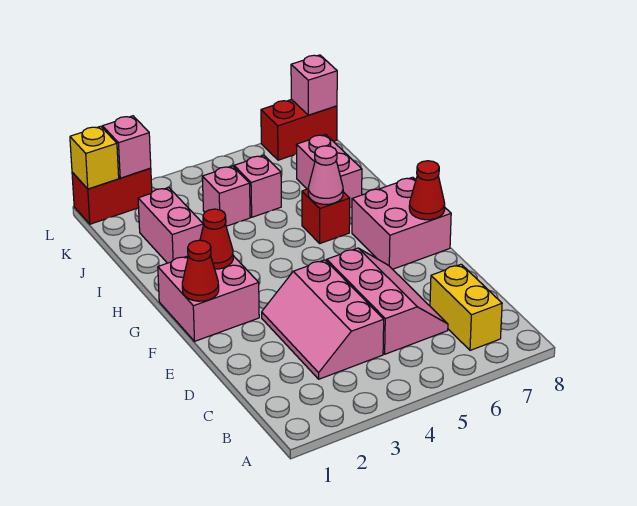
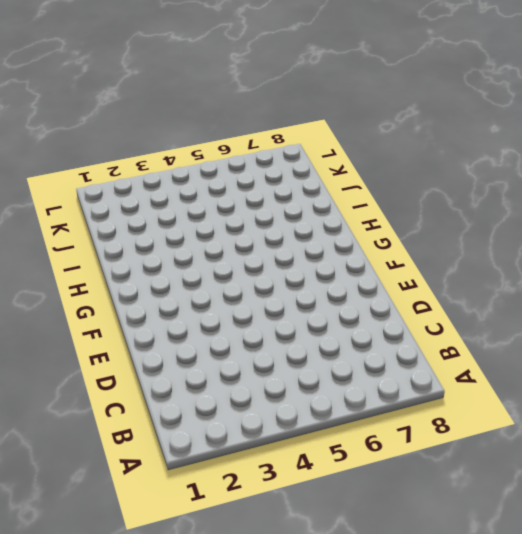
none -> yellow brick B7:C7 level 1
none -> pink slope C3:E4 level 1 top 4
none -> pink slope C5:E6 level 1 top 5

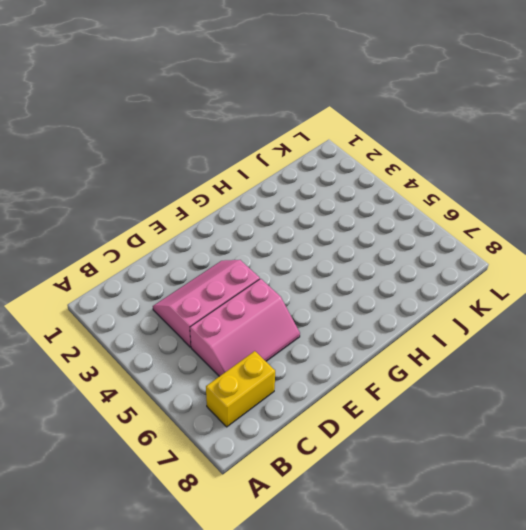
none -> pink brick F1:G2 level 1
none -> pink brick F7:G8 level 1
none -> red brick H6 level 1

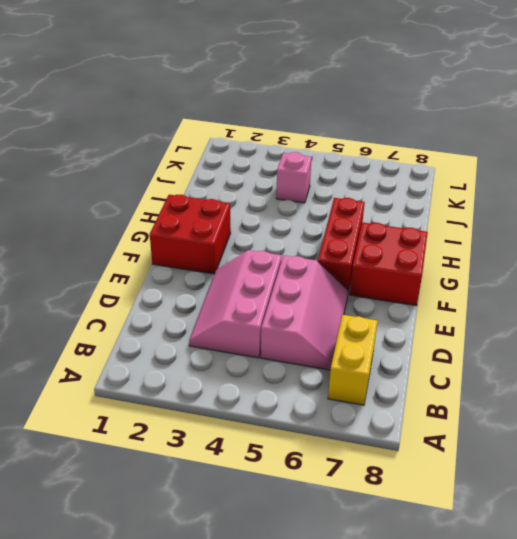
red brick F1:G2 level 1 -> pink brick F1:G2 level 1
red brick F6:H6 level 1 -> red brick H6 level 1
red brick F7:G8 level 1 -> pink brick F7:G8 level 1
none -> pink brick I2:J2 level 1
none -> pink brick I7:J7 level 1
none -> pink brick J5 level 1

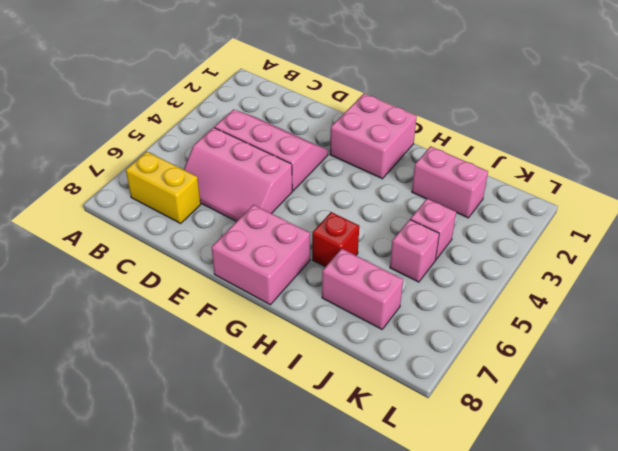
none -> red brick L1:L2 level 1
none -> red brick L7:L8 level 1
none -> red cone F1 level 2

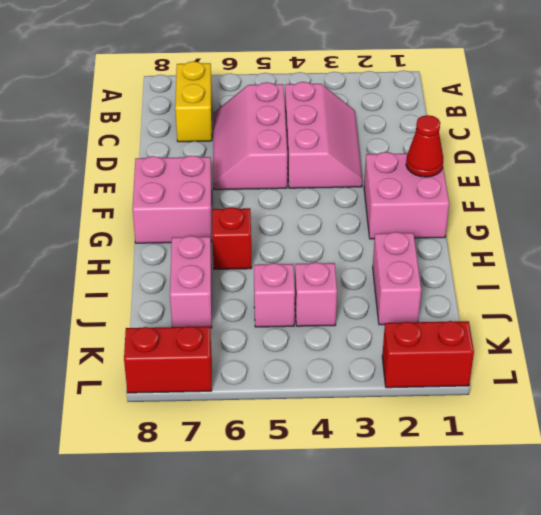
none -> red cone F8 level 2
none -> red cone G2 level 2
none -> pink cone H6 level 2

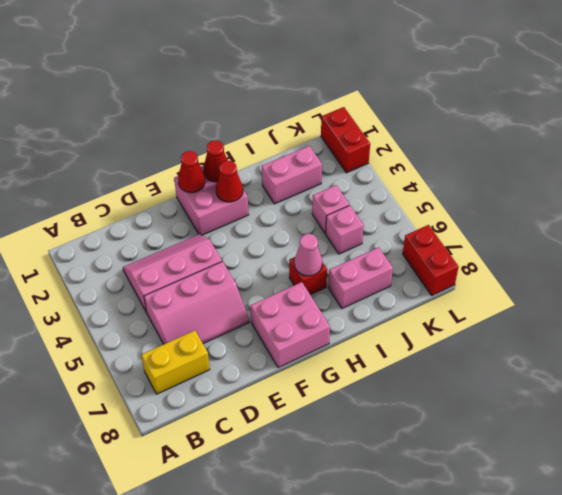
red cone G1 level 2 -> red cone F8 level 2
none -> yellow brick L1 level 2
none -> pink brick L2 level 2
none -> pink brick L8 level 2

